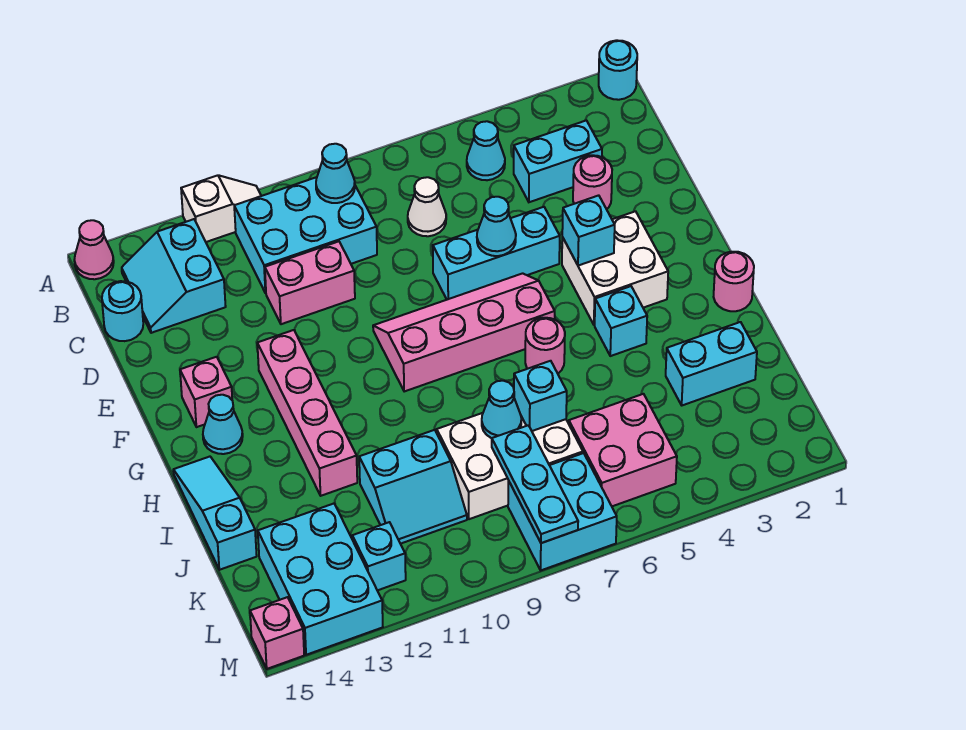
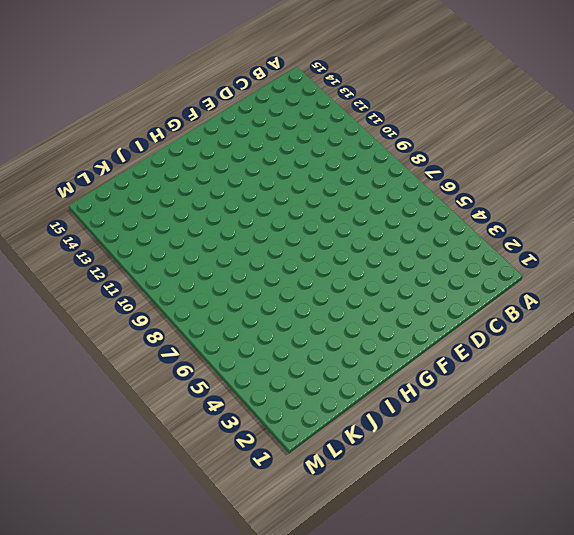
none -> cyan round brick A1 level 1
none -> white slope A11:A12 level 1 top 12
none -> pink cone A15 level 1
none -> cyan cone B5 level 1

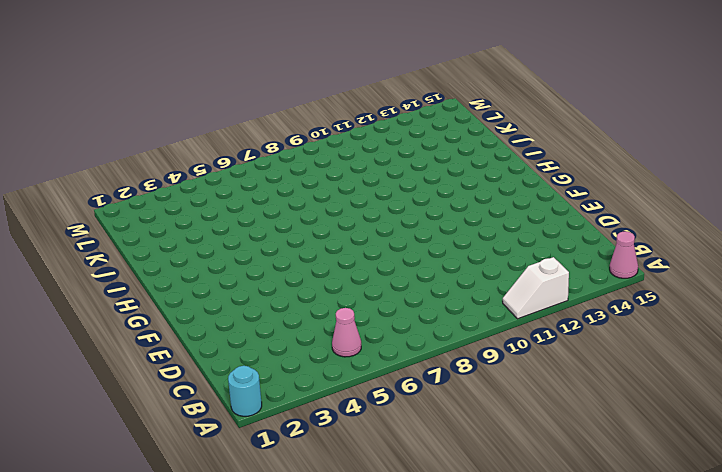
pink cone B5 level 1 -> cyan cone B5 level 1
none -> cyan brick B9:C11 level 1
none -> cyan slope B13:C14 level 1 top 13
none -> cyan brick C3:C4 level 1
none -> white cone C7 level 1

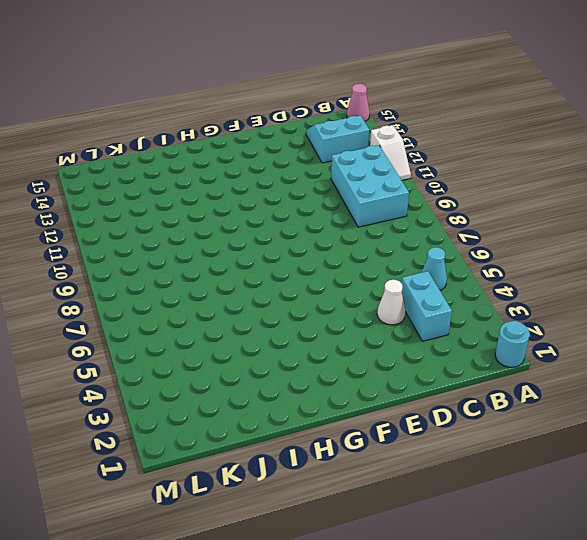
white cone D4 level 1 -> white cone C7 level 1
none -> cyan round brick C15 level 1
none -> pink round brick D3 level 1
none -> pink brick D10:D11 level 1
none -> cyan brick E5:E7 level 1

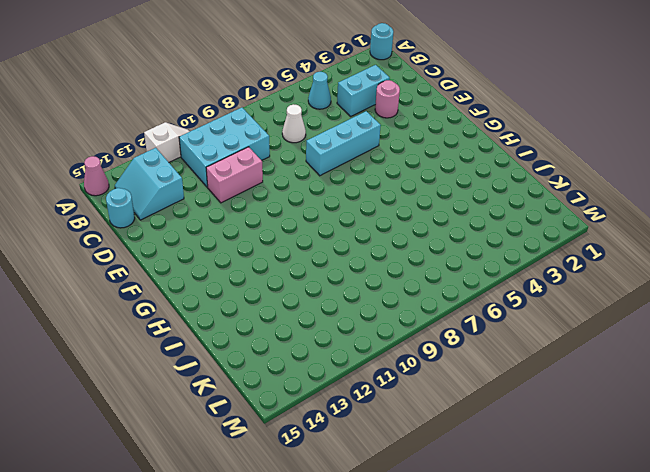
none -> white brick F3:G4 level 1
none -> pink slope F6:G9 level 1 top G
none -> pink brick F12:I12 level 1
none -> pink brick F14 level 1

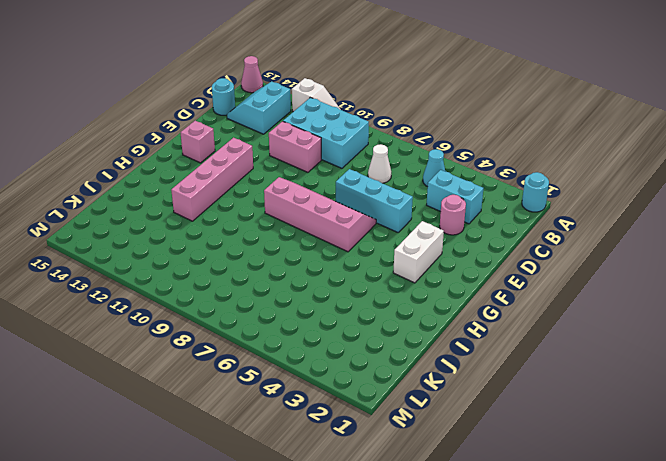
white brick F3:G3 level 1 -> white brick F3:G4 level 1
none -> cyan cone G14 level 1
none -> pink round brick H1 level 1
none -> cyan brick H4 level 1
none -> pink round brick H6 level 1

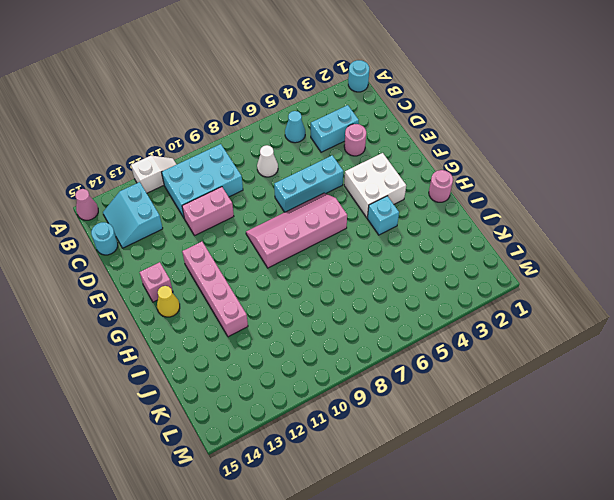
yellow cone G14 level 1 -> cyan cone G14 level 1
none -> pink round brick H6 level 1
none -> cyan slope H15:J15 level 1 top J
none -> cyan brick J2:J3 level 1
none -> white brick J7:K9 level 1

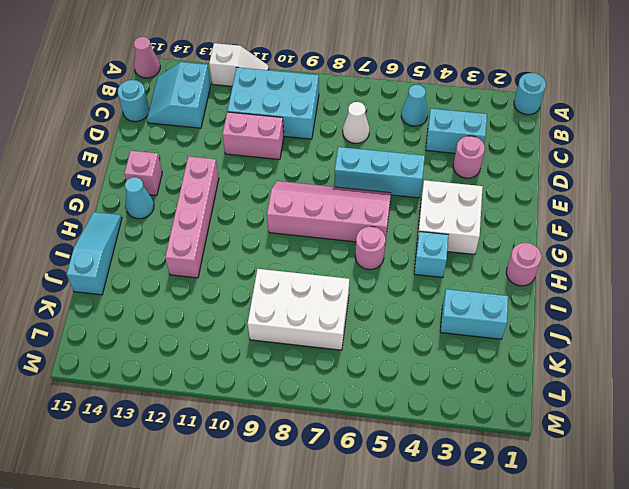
none -> cyan slope J10:K11 level 1 top J
none -> pink brick K5:L6 level 1
none -> cyan brick K13:M14 level 1
none -> cyan brick L7:M8 level 1

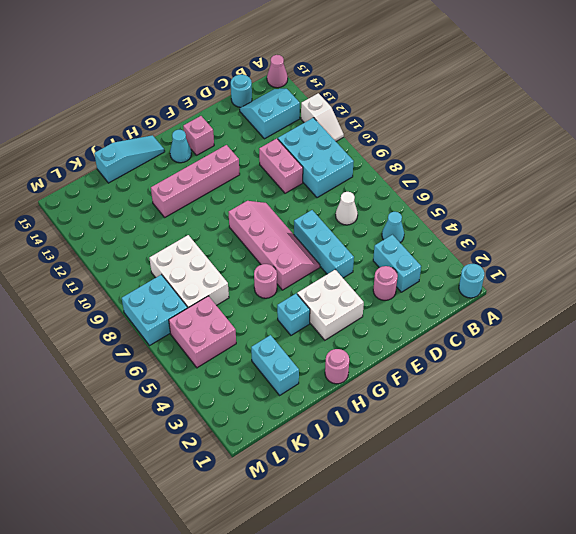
none -> cyan slope J10:K11 level 1 top J
none -> cyan brick K13:M14 level 1
none -> cyan brick L12 level 1
none -> pink brick M15 level 1

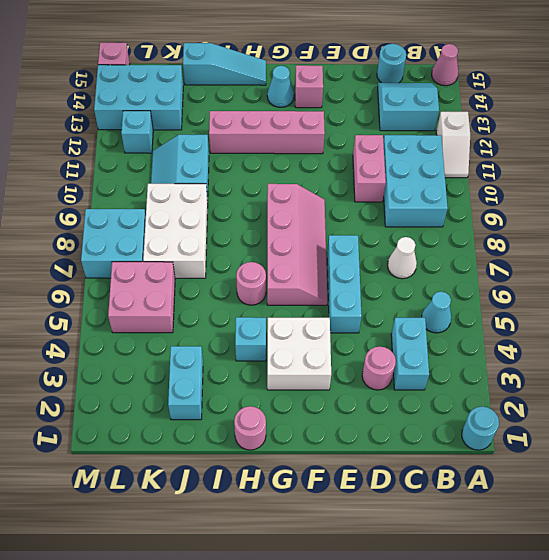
none -> cyan cone B9 level 2
none -> cyan cone E6 level 2
none -> cyan brick F4 level 2
none -> cyan brick J7 level 2

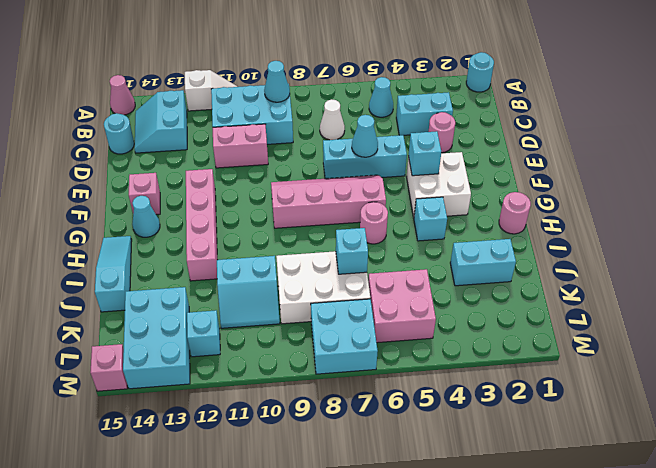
none -> cyan cone J8 level 2
none -> cyan plate K8:M8 level 2

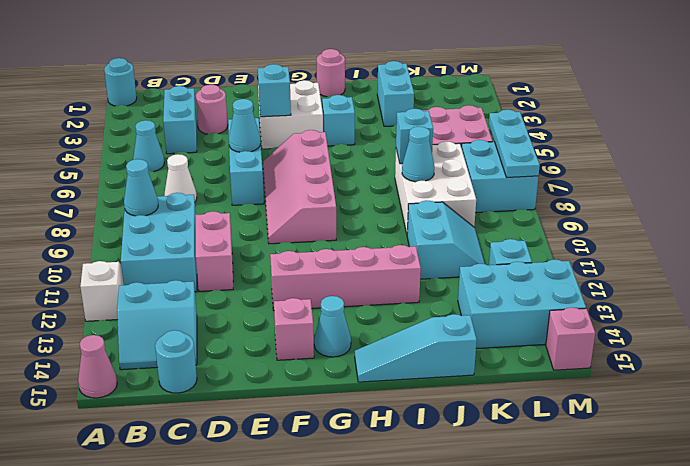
cyan plate M6:M8 level 2 -> cyan plate K8:M8 level 2
none -> pink round brick H6 level 1

